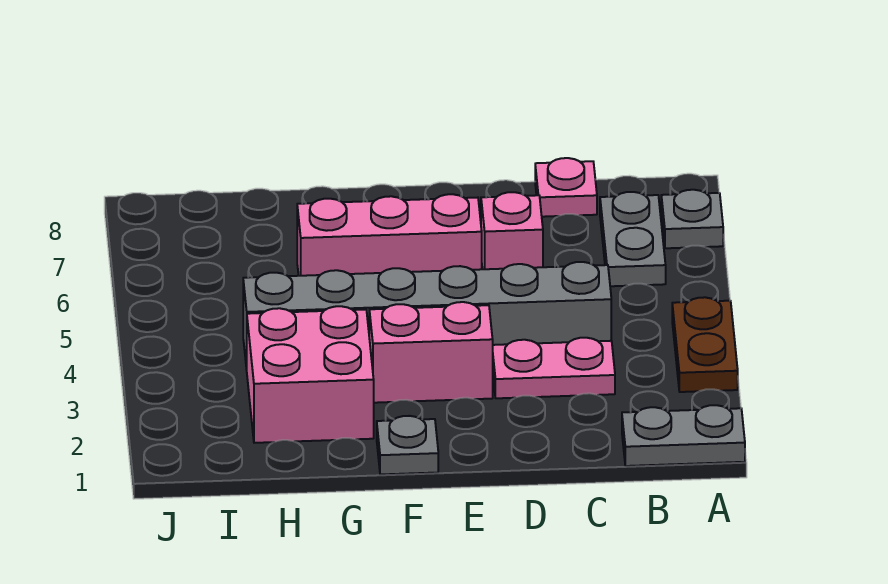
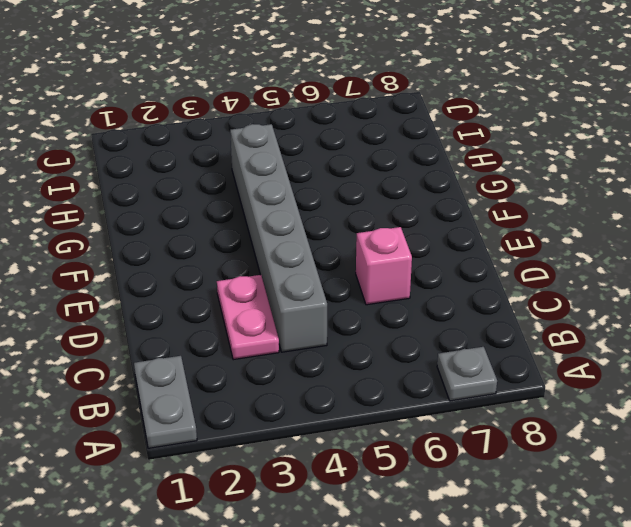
none -> brown plate A3:A4 level 1
none -> grey plate B6:B7 level 1
none -> pink plate C8 level 1

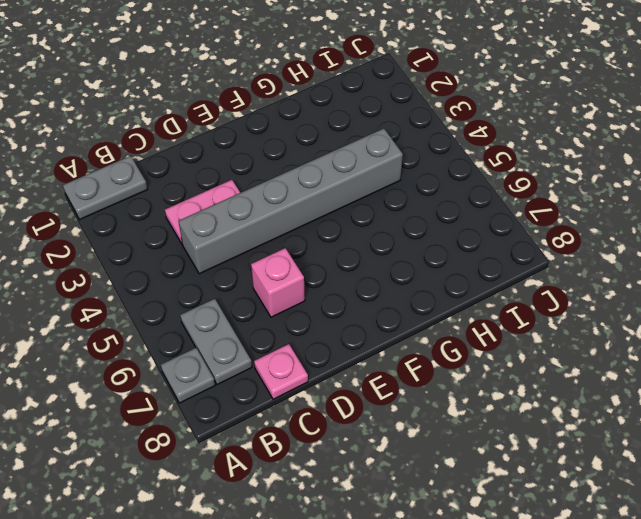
none -> brown plate A3:A4 level 1
none -> pink brick E3:F3 level 1
none -> pink brick E6:G6 level 1

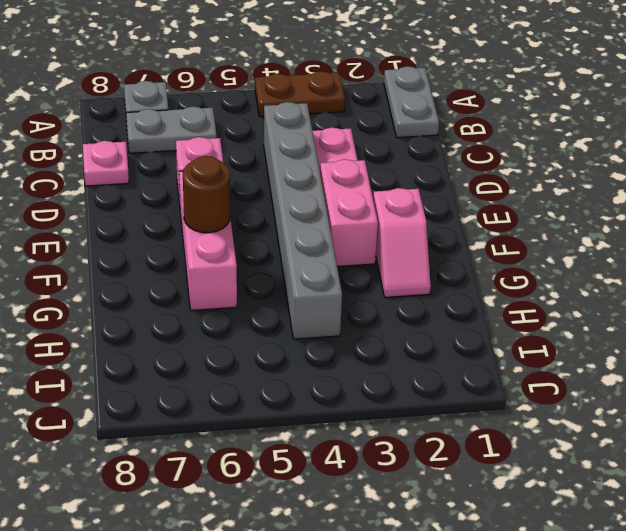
pink slope F2:G2 level 1 top F -> pink brick G2:H3 level 1
brown round brick F6 level 2 -> none
none -> grey plate F1 level 1

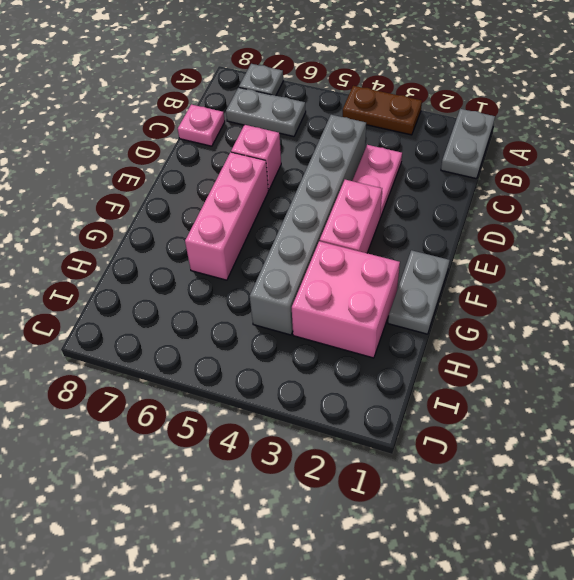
grey plate F1:G1 level 1 -> grey plate F1 level 1

